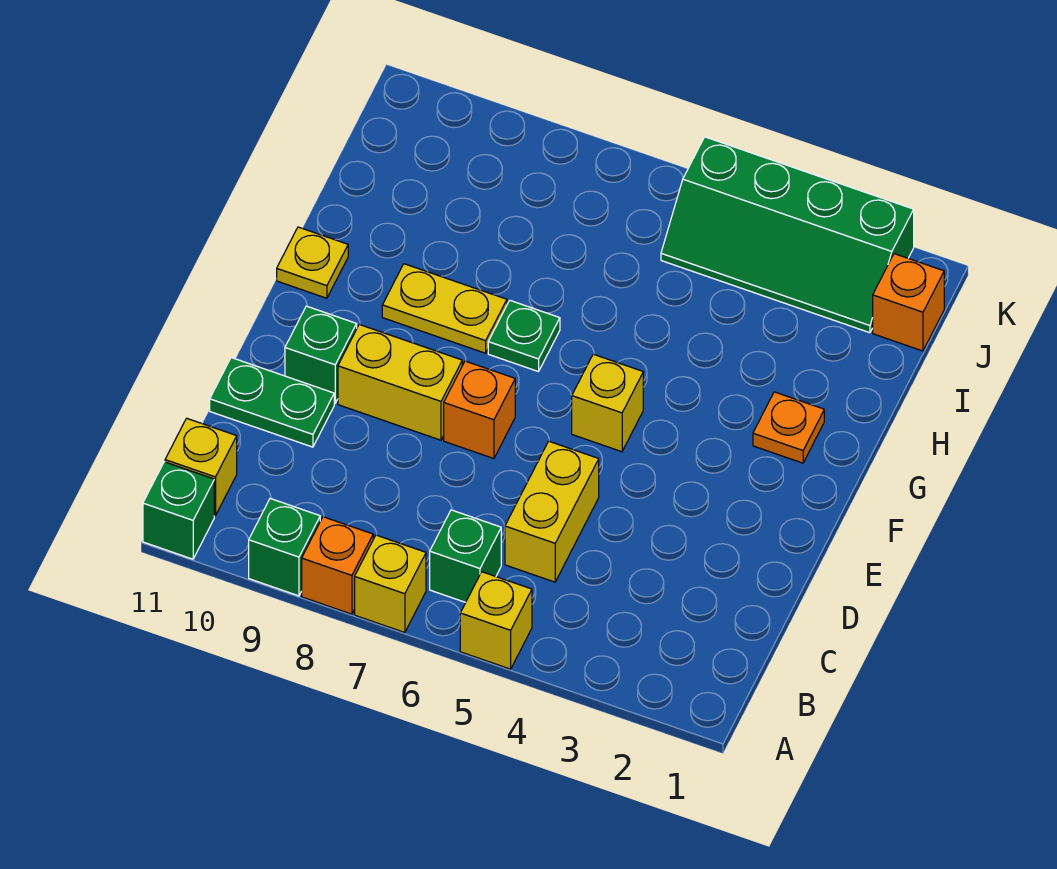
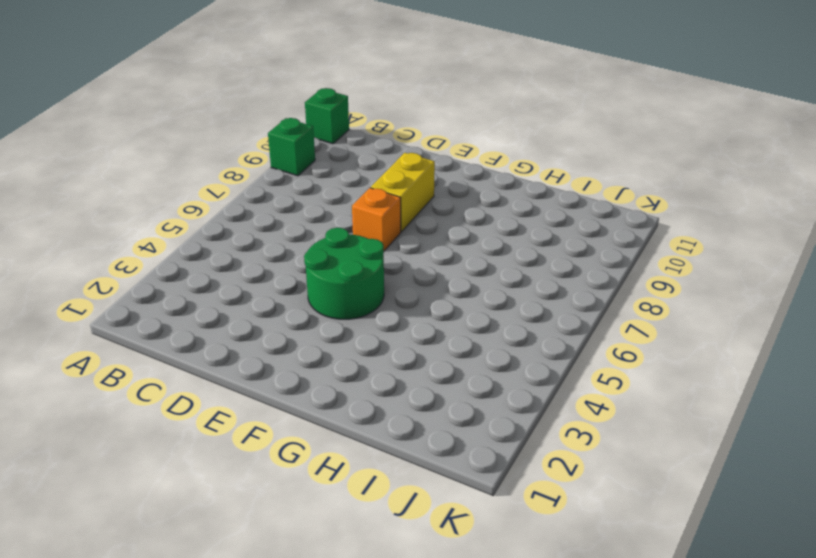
green round brick E4:F5 level 1 -> yellow brick F5 level 1
none -> yellow brick A5 level 1
none -> yellow brick A7 level 1
none -> orange brick A8 level 1

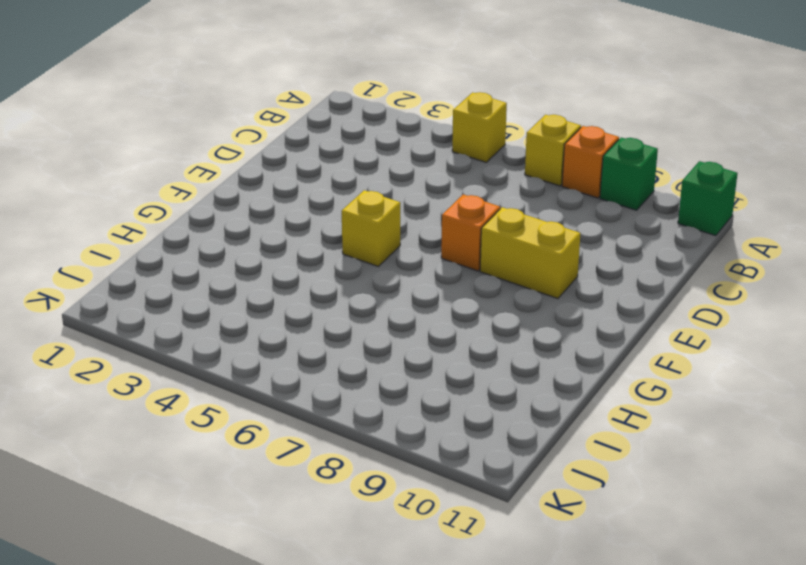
none -> green brick B6 level 1
none -> yellow brick B11 level 1
none -> yellow brick C5:D5 level 1

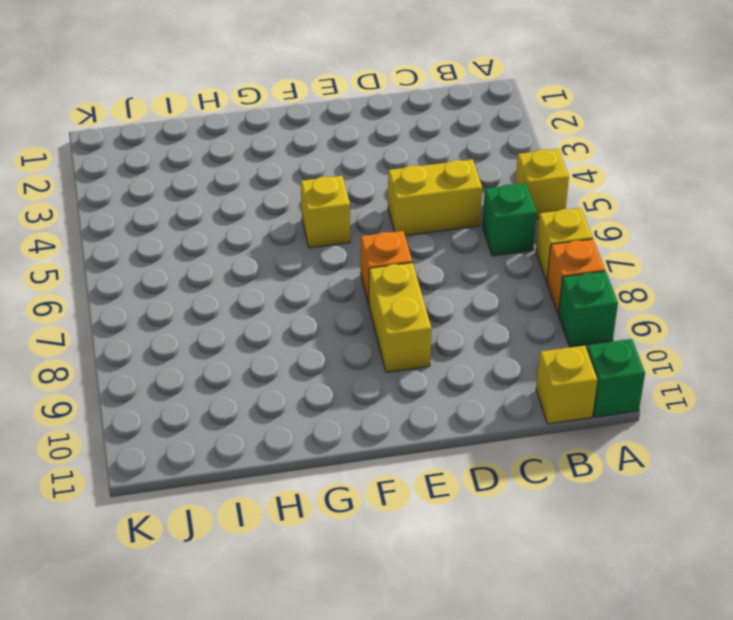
none -> green plate D10:D11 level 1
none -> green brick E10 level 1
none -> orange plate G2 level 1

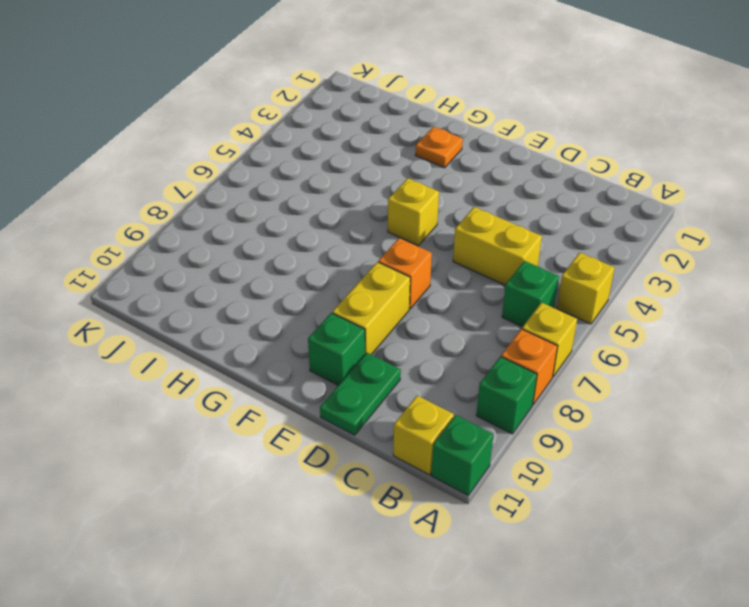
none -> green plate G7 level 1
none -> yellow plate G8:G9 level 1
none -> yellow plate G11 level 1

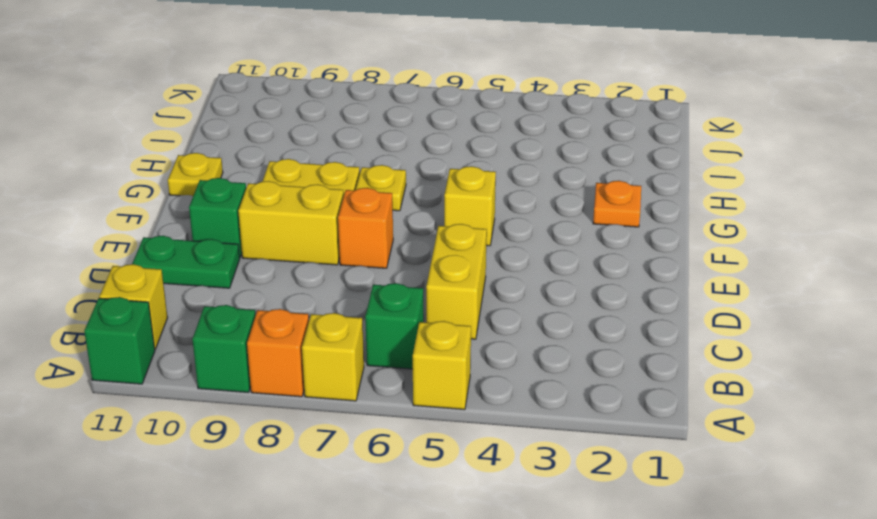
yellow plate G7 level 1 -> green plate G7 level 1
none -> orange brick J1 level 1
none -> green slope J2:K5 level 1 top K

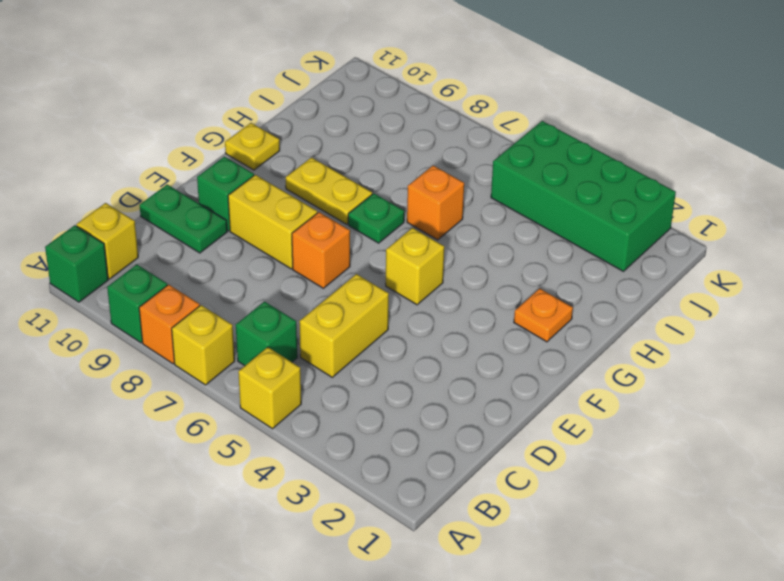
orange brick H6 level 1 -> orange brick J1 level 1
green brick J2:K5 level 1 -> green slope J2:K5 level 1 top K

